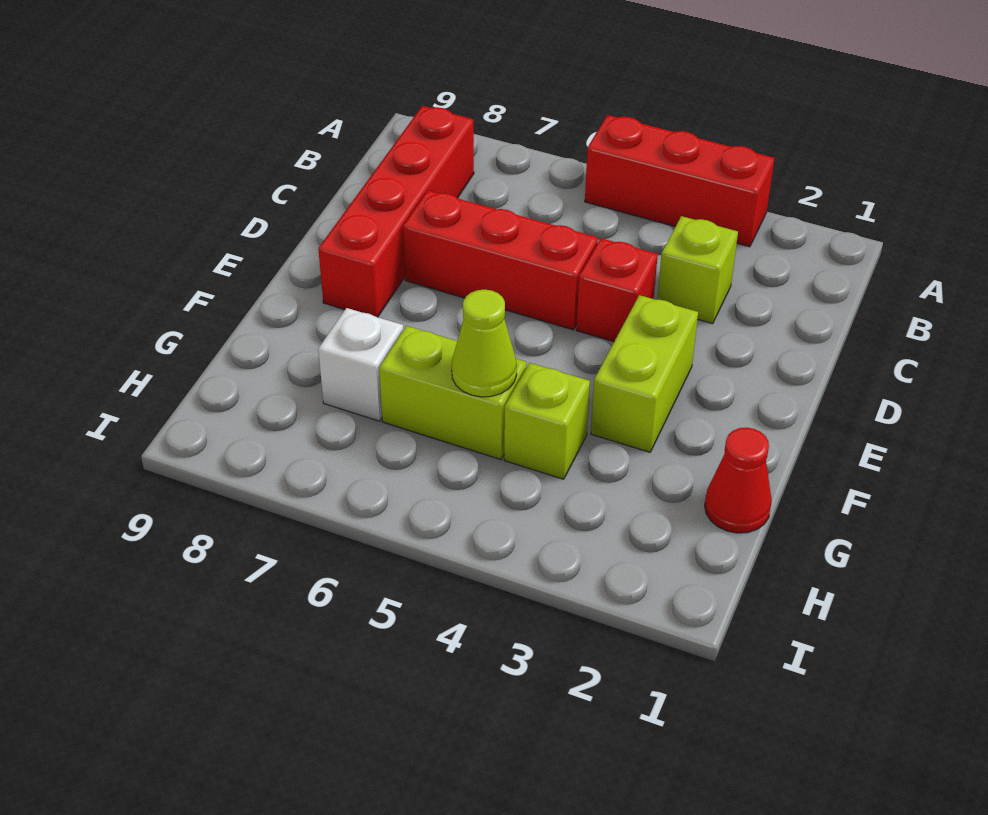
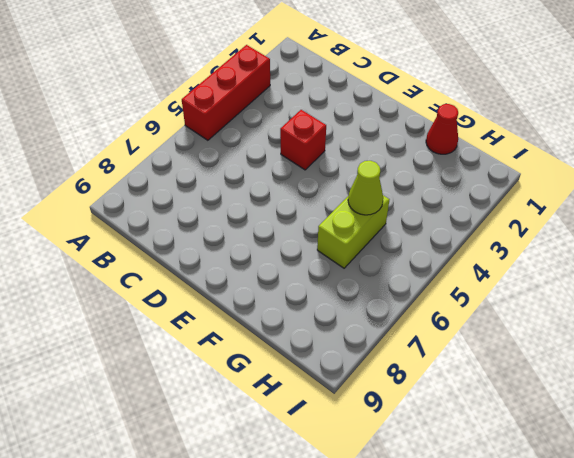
none -> red brick B8:E8 level 1
none -> lime brick C3 level 1

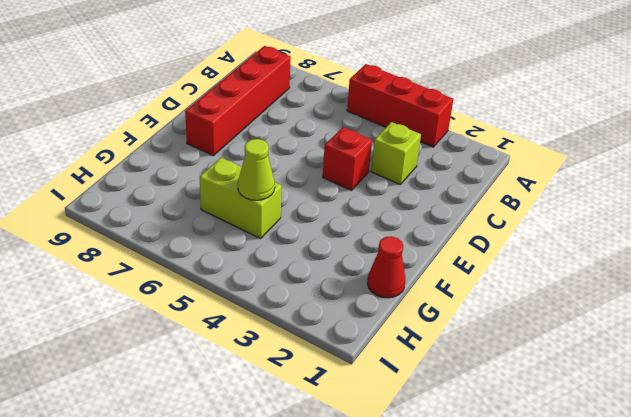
none -> red brick D5:D7 level 1
none -> lime brick E3:F3 level 1

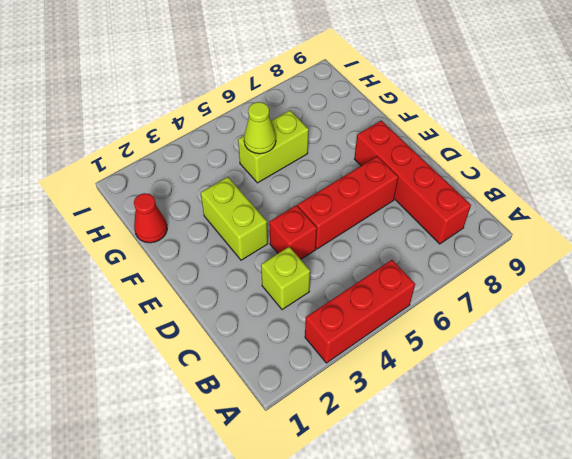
none -> lime brick G4 level 1
none -> white brick G7 level 1

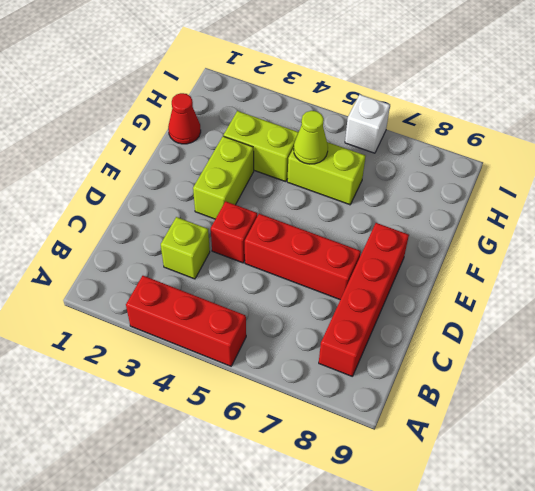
lime brick G3:G4 level 1 -> lime brick G4 level 1
white brick I6 level 1 -> white brick G7 level 1

